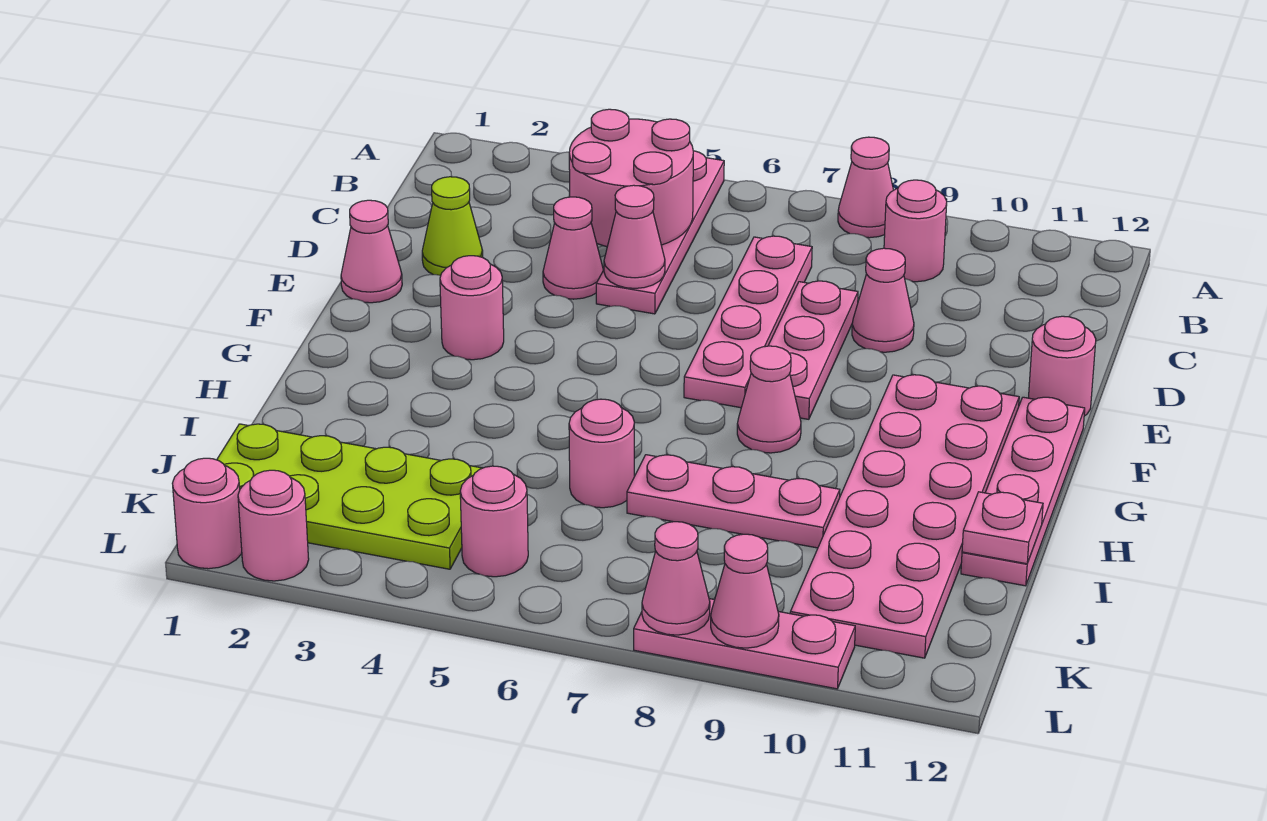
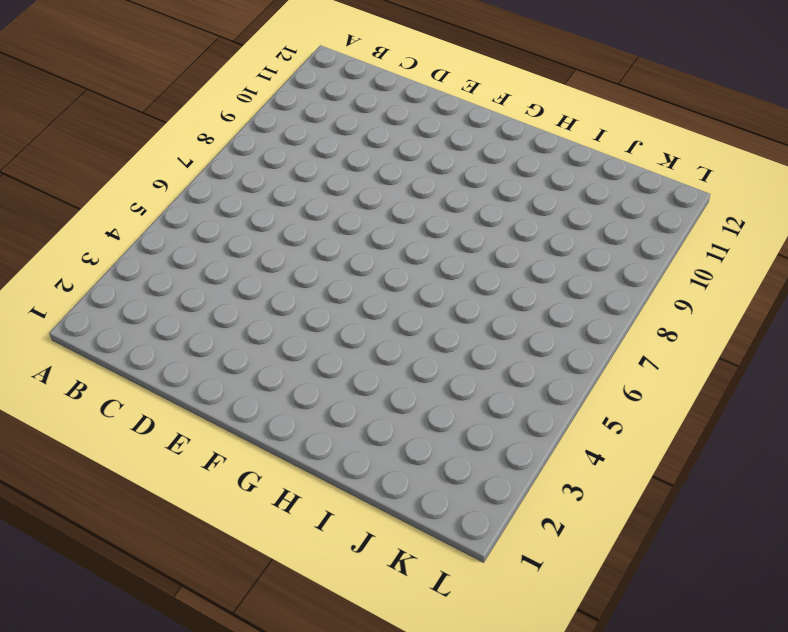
none -> pink plate A5:D5 level 1
none -> pink cone A8 level 1
none -> pink round brick B9 level 1

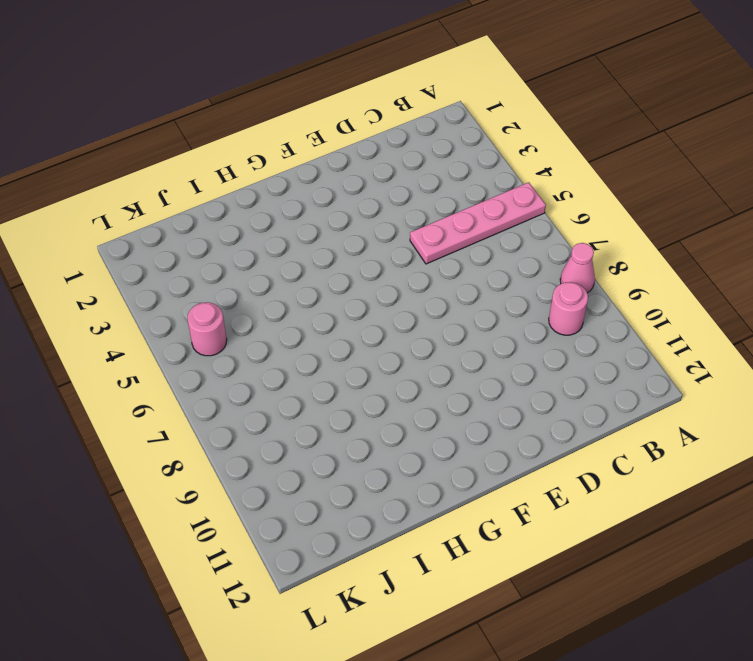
none -> pink plate C7:F7 level 1
none -> lime cone D2 level 1
none -> pink cone D4 level 1

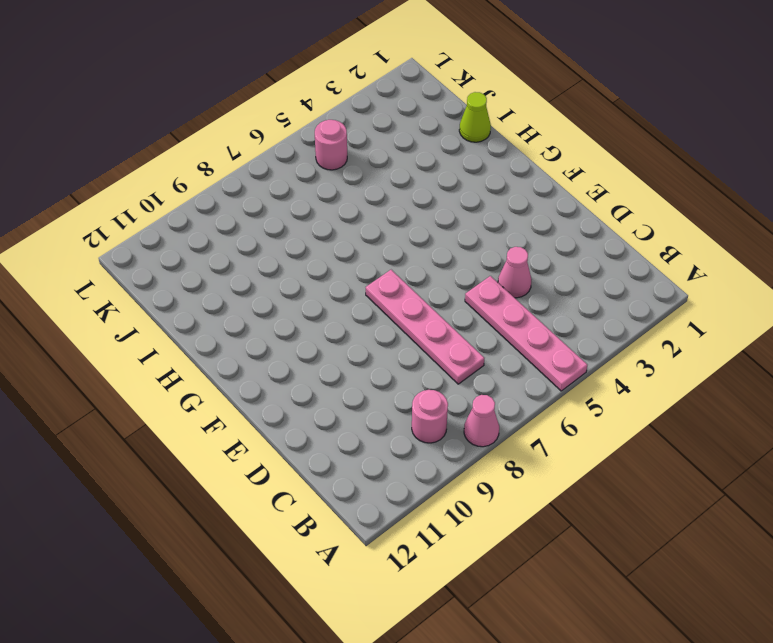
lime cone I1 level 1 -> lime cone D2 level 1
none -> pink plate D8:F8 level 1
none -> pink cone D9 level 1
none -> pink cone E1 level 1

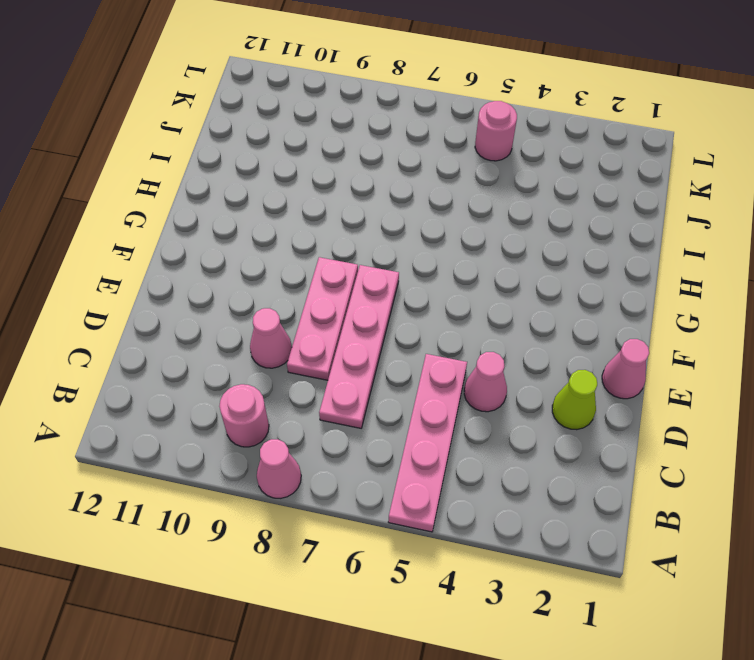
none -> pink round brick E12 level 1
none -> pink round brick F3 level 1
none -> pink plate F10:K11 level 1

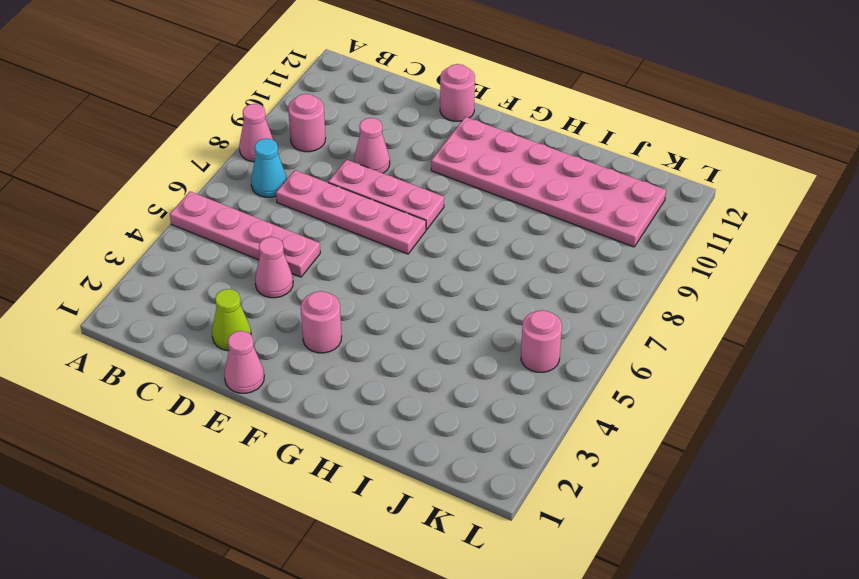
cyan cone B7 level 1 -> none
none -> pink plate F12:I12 level 1
none -> pink cone G8 level 1
none -> pink round brick I6 level 1

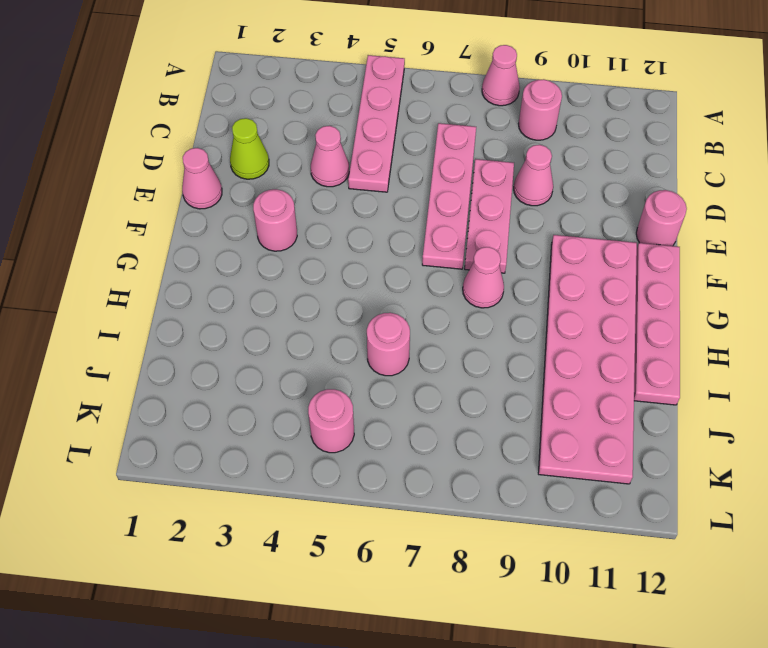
none -> pink plate I7:I9 level 1
none -> lime plate J1:K4 level 1
none -> pink round brick L1 level 1

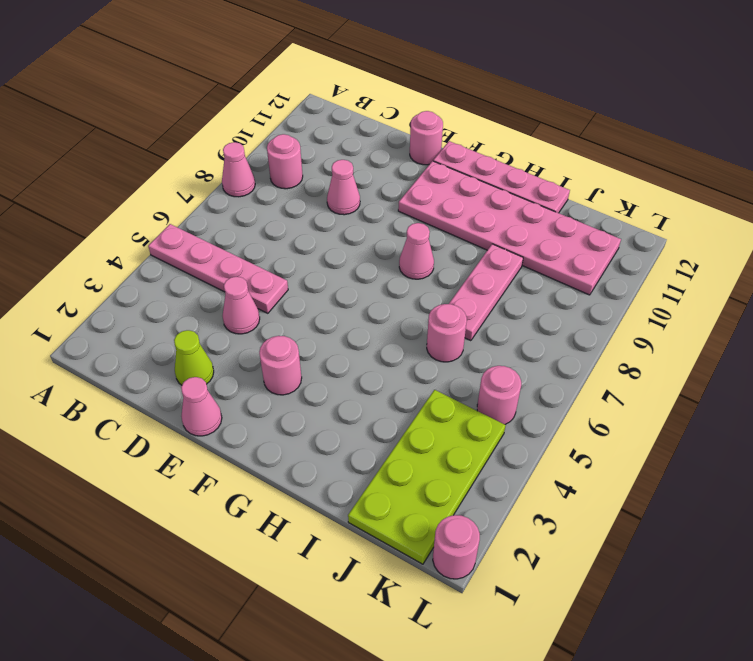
none -> pink plate C7:F7 level 1
none -> pink plate D8:F8 level 1
none -> pink round brick L2 level 1

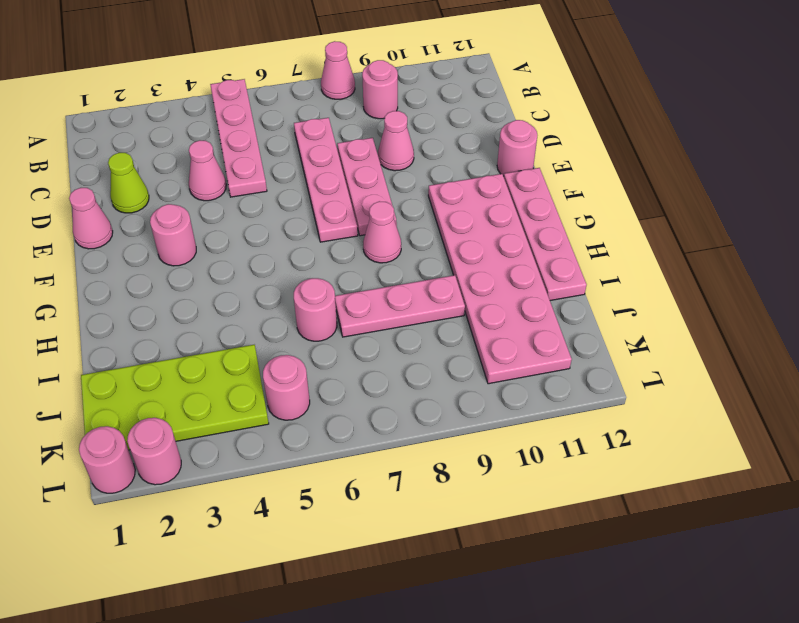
none -> pink plate L8:L10 level 1
none -> pink round brick B4:C5 level 2
none -> pink cone D5 level 2

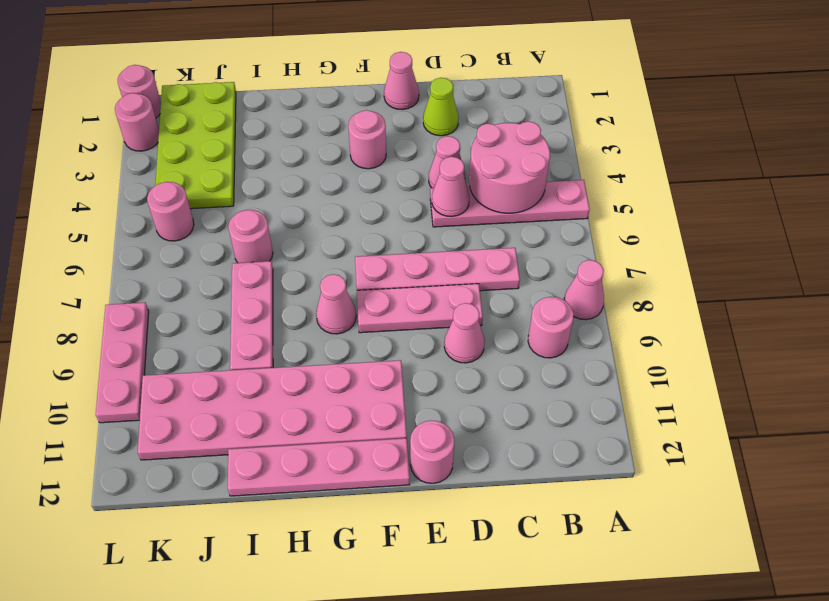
none -> pink plate I12 level 2
none -> pink cone L8 level 2
none -> pink cone L9 level 2

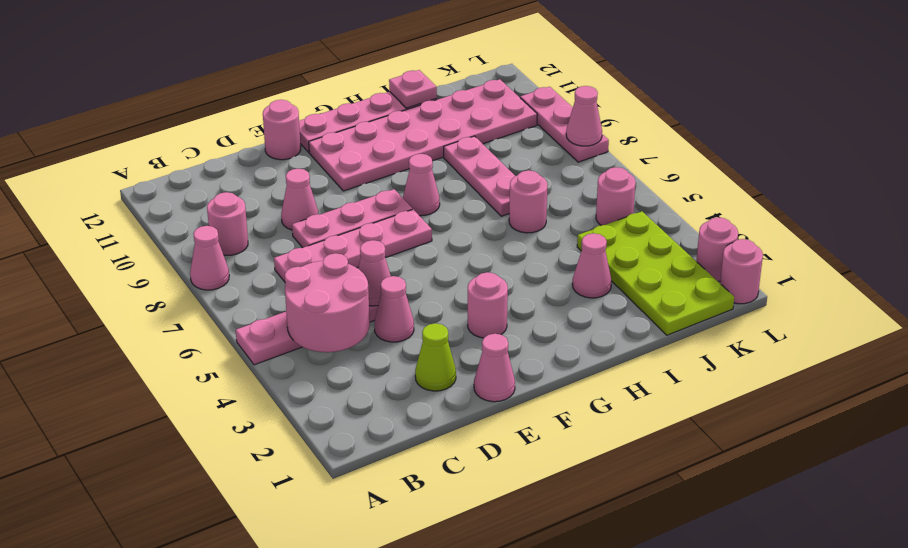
pink cone I3 level 1 -> pink cone L9 level 2

